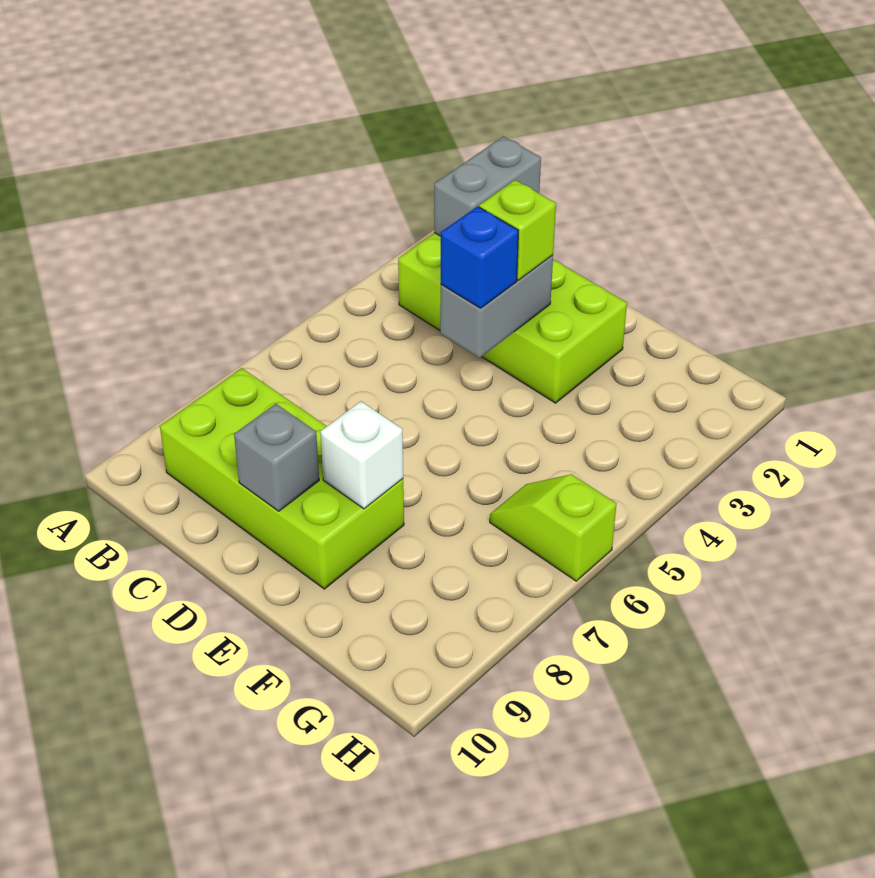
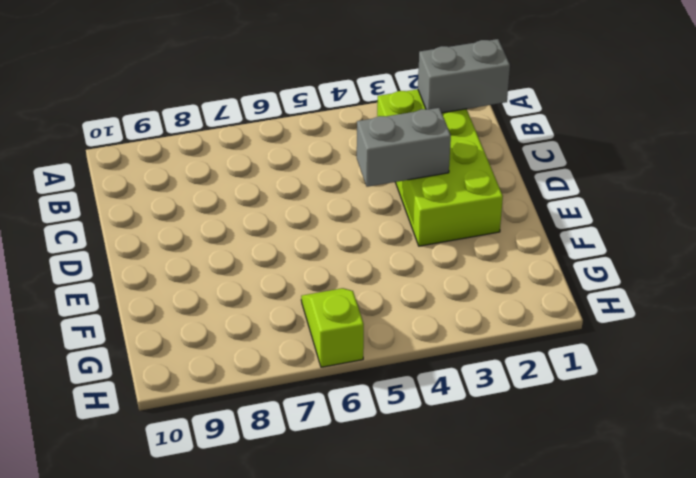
none -> lime brick B8:E9 level 1
none -> grey brick D9 level 2

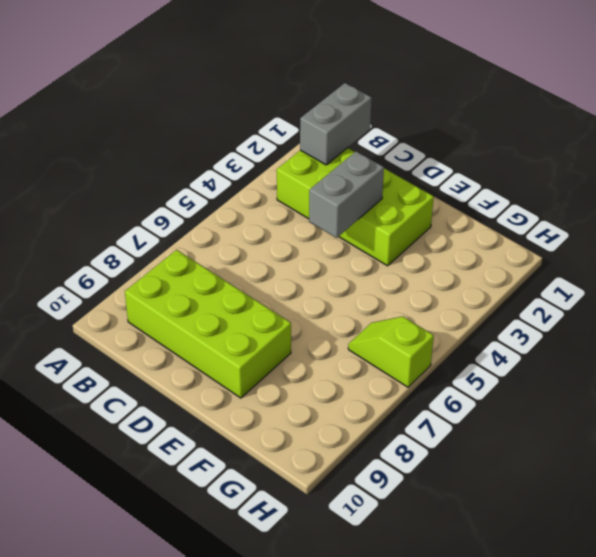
none -> grey brick D9 level 2
none -> white brick E8 level 2

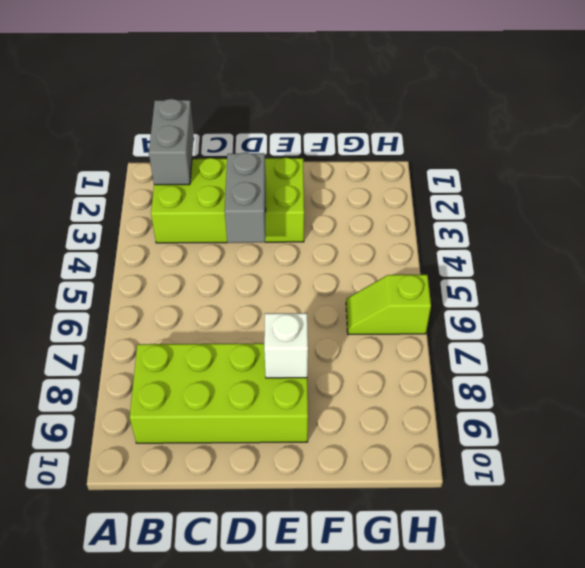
none -> grey brick D9 level 2
none -> lime brick D3 level 3

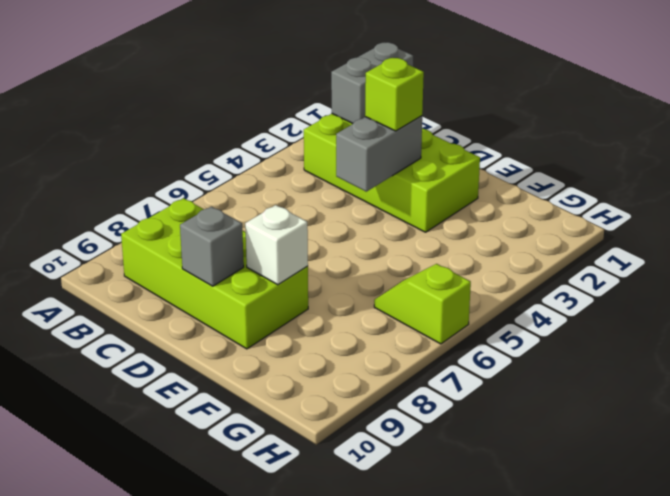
none -> blue brick D4 level 3

